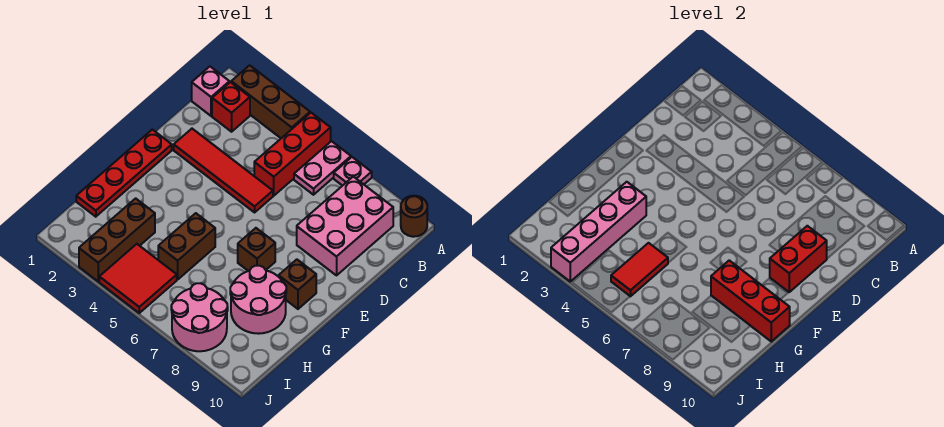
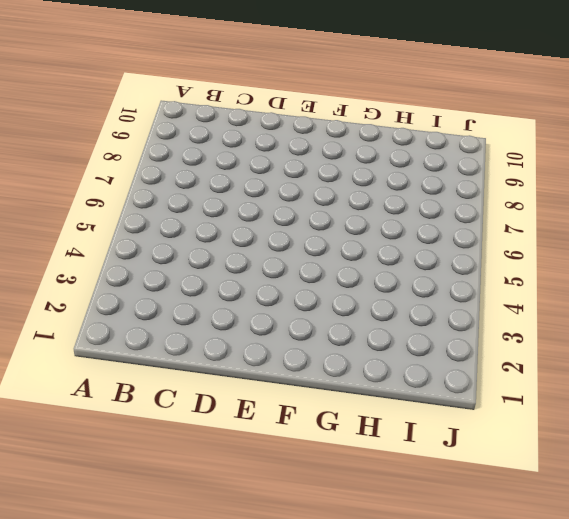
none -> brown brick A2:A4 level 1
none -> red brick A5:C5 level 1
none -> pink plate A6:B6 level 1

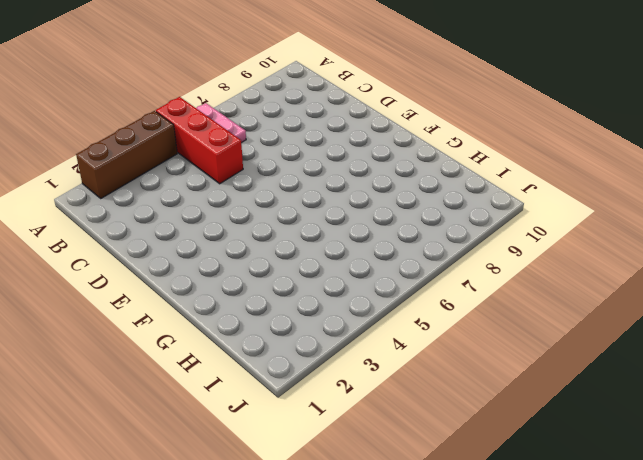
none -> pink plate A7 level 1
none -> brown round brick A10 level 1
none -> pink brick B1 level 1

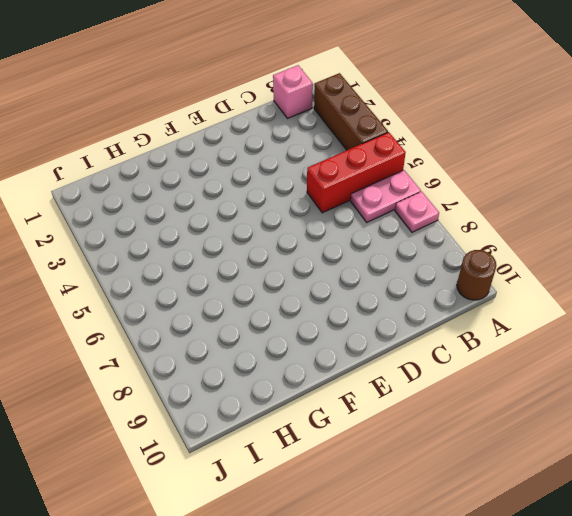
none -> red brick B2 level 1
none -> pink brick B8:D9 level 1
none -> red tile D2:D5 level 1

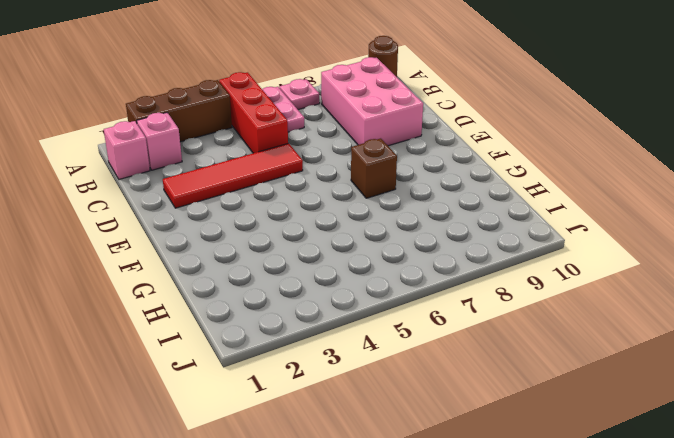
pink brick B2 level 1 -> red brick B2 level 1
none -> red plate E1:H1 level 1
none -> brown brick F9 level 1
none -> brown brick G5:H5 level 1

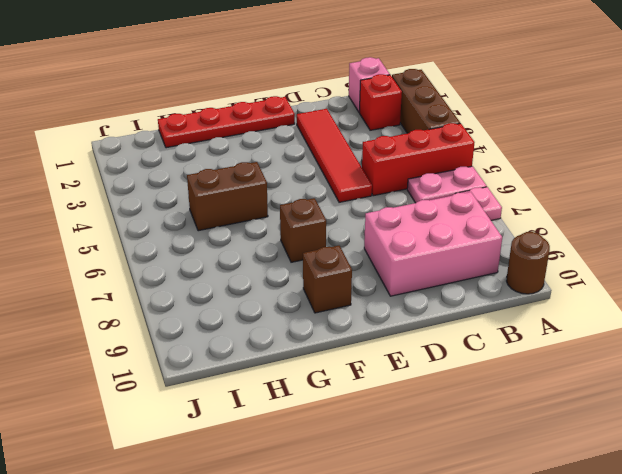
none -> pink round brick G8:H9 level 1
none -> brown brick H3:J3 level 1
none -> red tile I4:J5 level 1

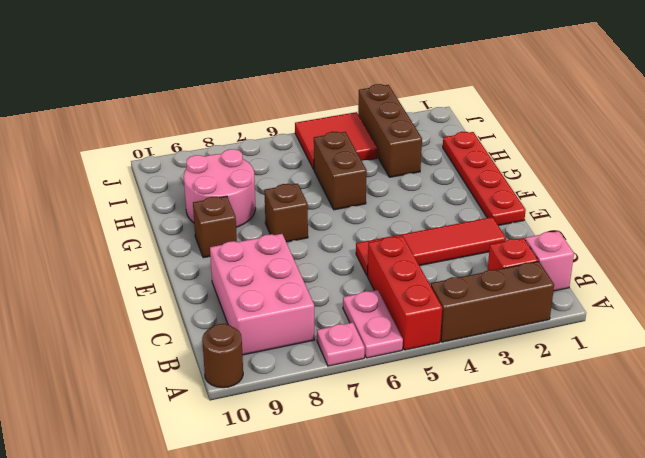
none -> pink round brick I7:J8 level 1
none -> red brick D9:E9 level 2
none -> pink brick G3:J3 level 2

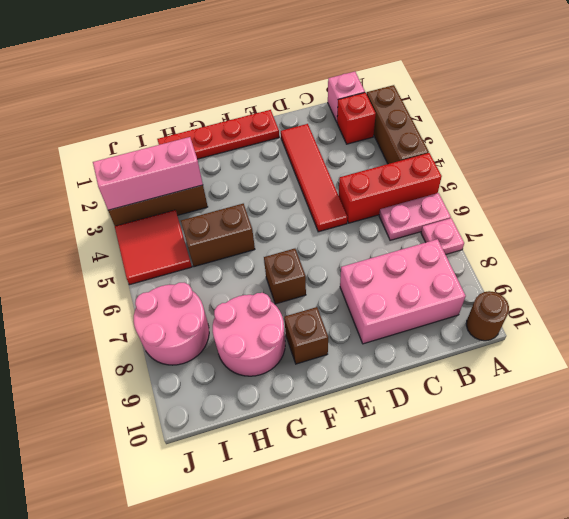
pink brick H3:J3 level 2 -> pink brick G3:J3 level 2
none -> red brick D9:E9 level 2
none -> red brick G8:G10 level 2
none -> red tile H5:I5 level 2

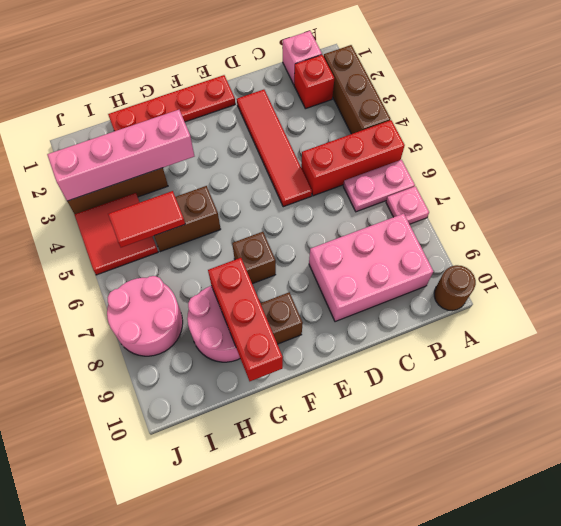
none -> red brick D9:E9 level 2

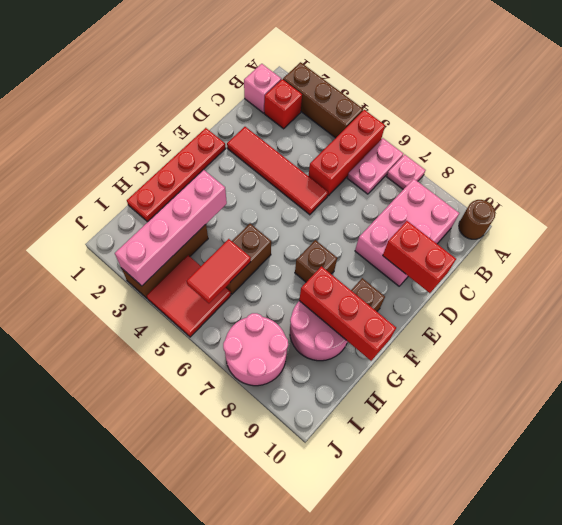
red brick D9:D10 level 2 -> red brick D9:E9 level 2

